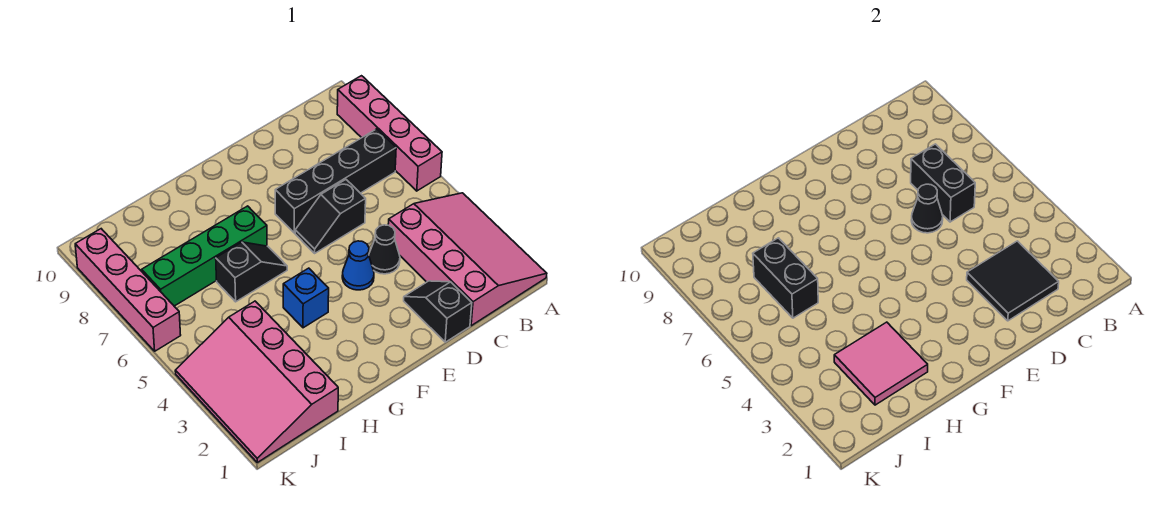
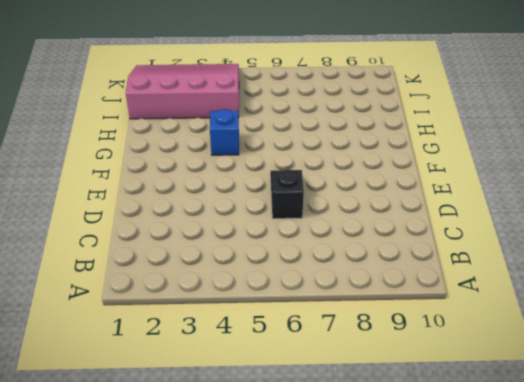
none -> pink slope A1:C4 level 1 top C
none -> pink brick A6:A9 level 1
none -> black brick B7:E7 level 1

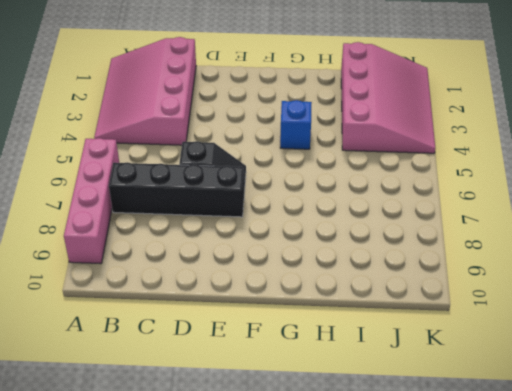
none -> black slope D1:D2 level 1 top 1
none -> black cone D4 level 1
none -> blue cone E4 level 1

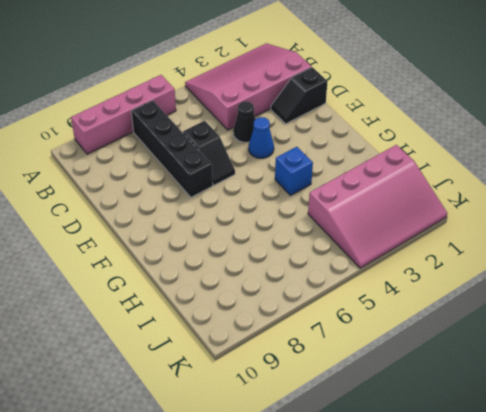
none -> black slope G6:H6 level 1 top H
none -> green brick G7:J7 level 1
none -> pink brick K6:K9 level 1

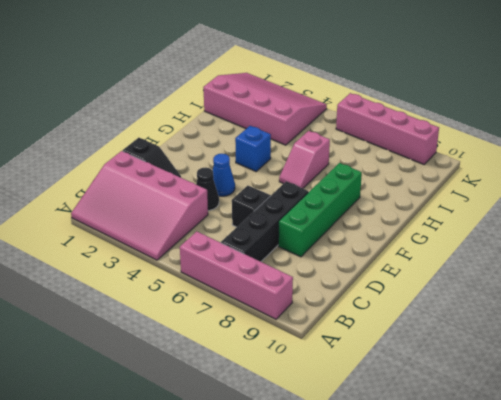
green brick D8:G8 level 1 -> green brick G7:J7 level 1
pink slope G6:H6 level 1 top H -> black slope G6:H6 level 1 top H
none -> black tile C2:D3 level 2
none -> black brick C6:C7 level 2
none -> black cone D6 level 2

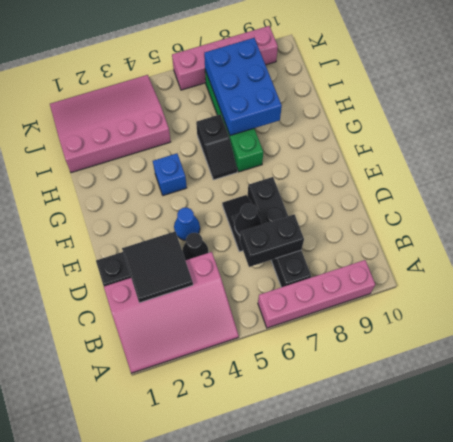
blue brick H7:J8 level 2 -> black brick I6:I7 level 2
none -> pink tile H2:I3 level 2

